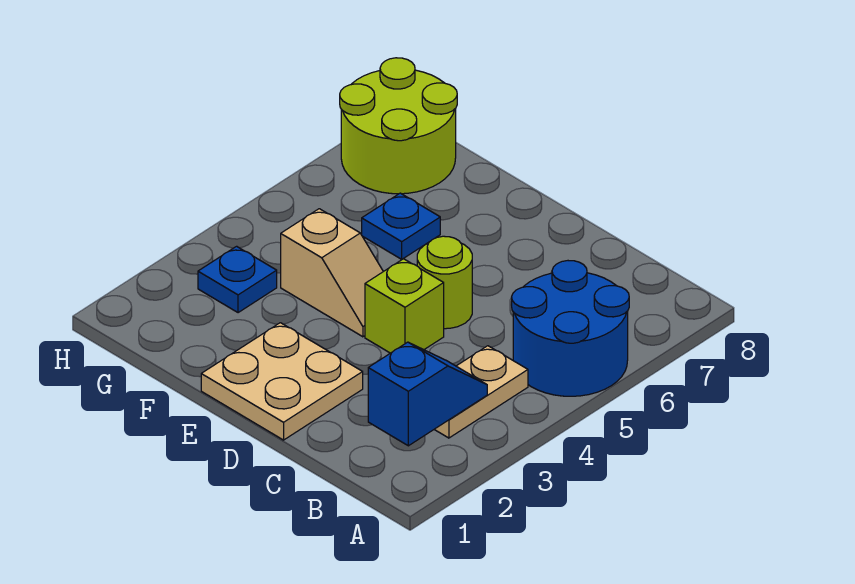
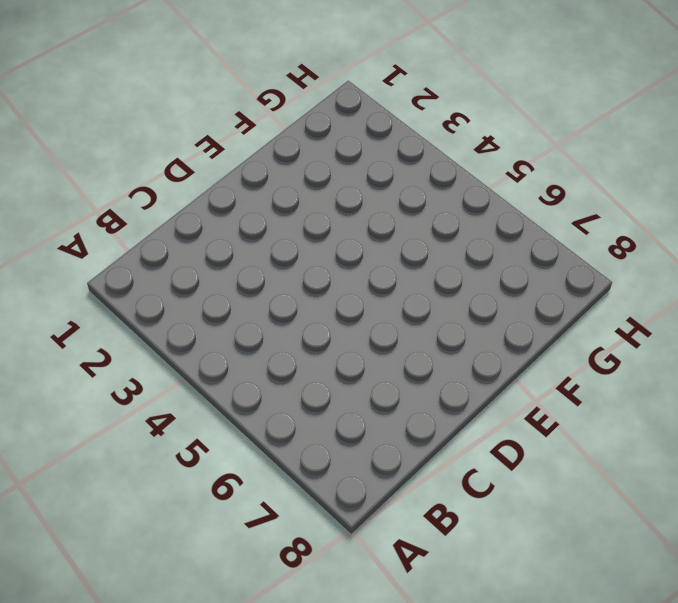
none -> blue round brick A5:B6 level 1
none -> tan plate B3:B4 level 1

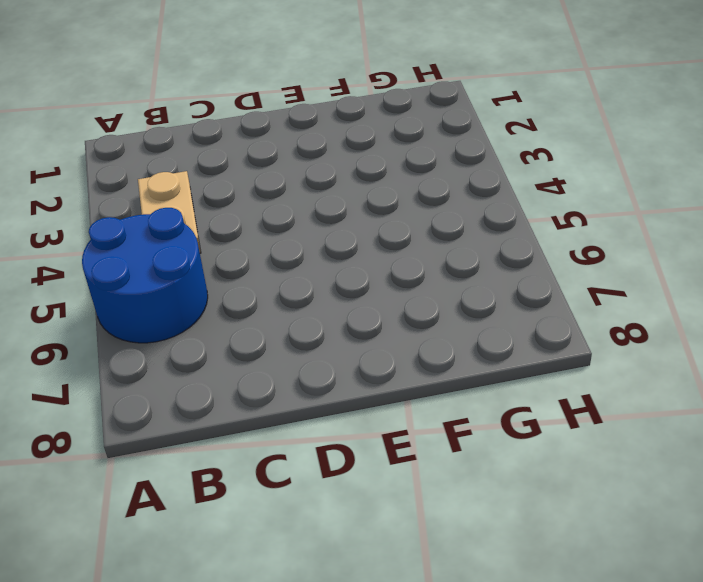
none -> tan plate D1:E2 level 1
none -> lime brick D4 level 1

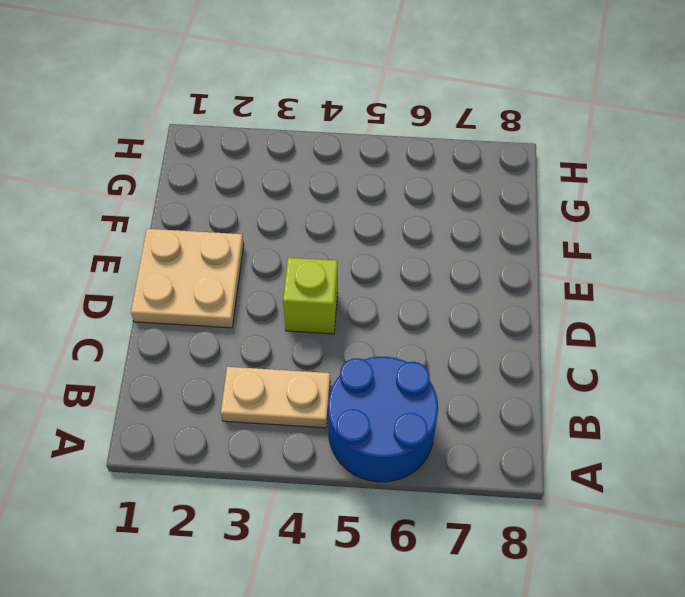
none -> lime round brick D5 level 1
none -> tan slope E4:F4 level 1 top F

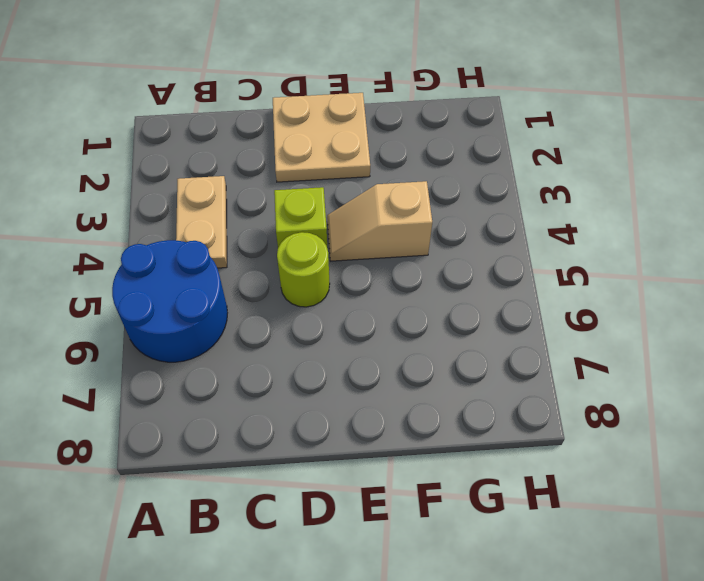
none -> blue plate F6 level 1
none -> blue plate G3 level 1

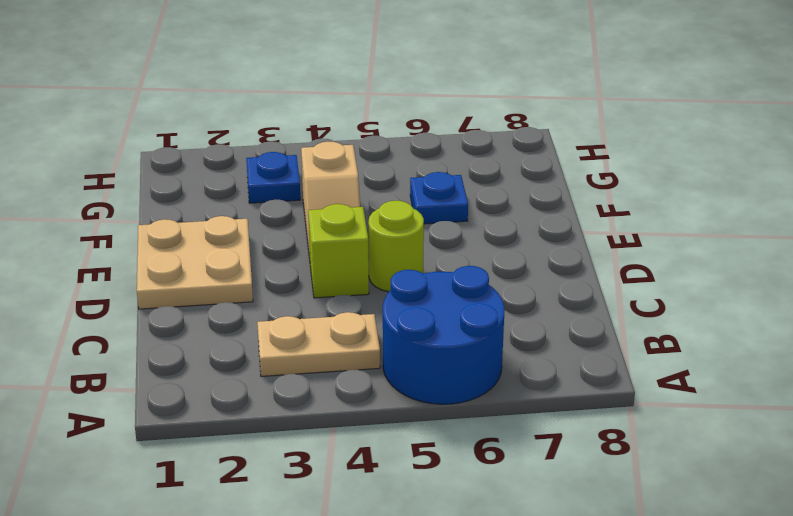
none -> lime round brick G7:H8 level 1
none -> blue slope B2:B3 level 2 top 2

